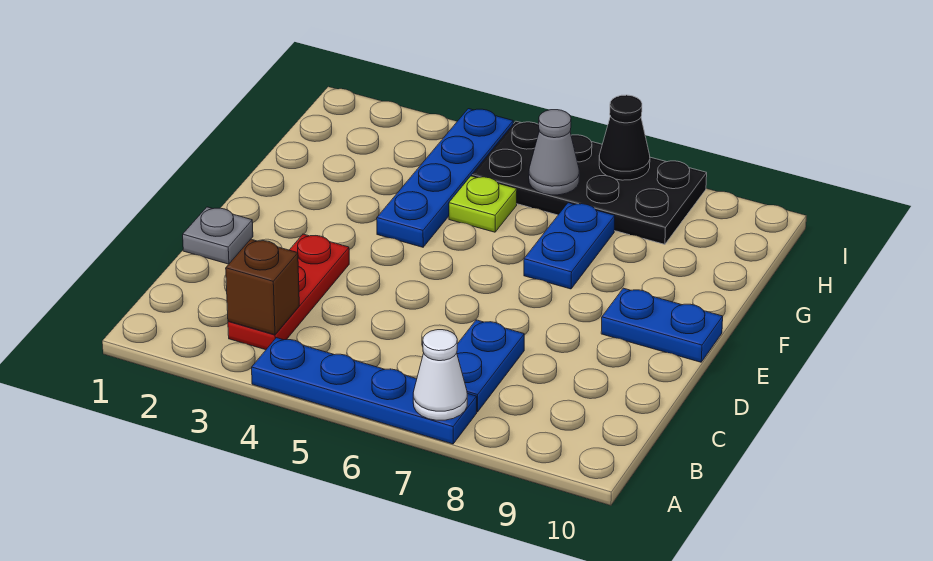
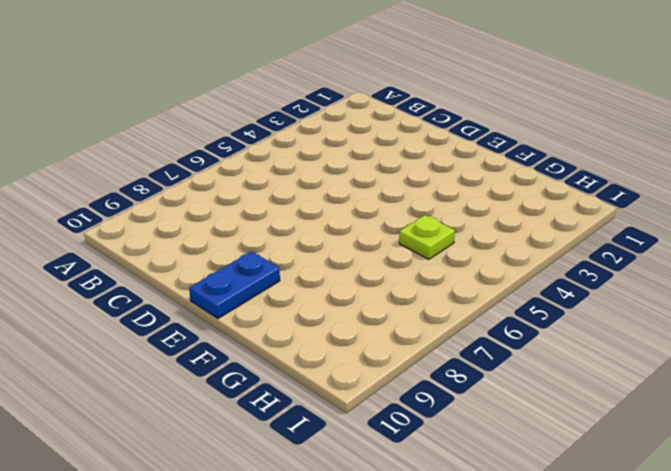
none -> blue plate A4:A7 level 1
none -> red plate B3:D3 level 1
none -> blue plate B7:C7 level 1

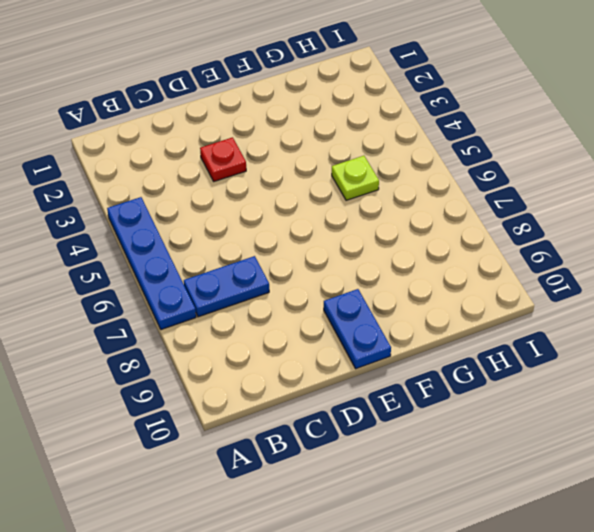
red plate D3 level 1 -> red plate B3:D3 level 1
none -> grey plate D1 level 1
none -> blue plate F4:I4 level 1
none -> blue plate F7:G7 level 1

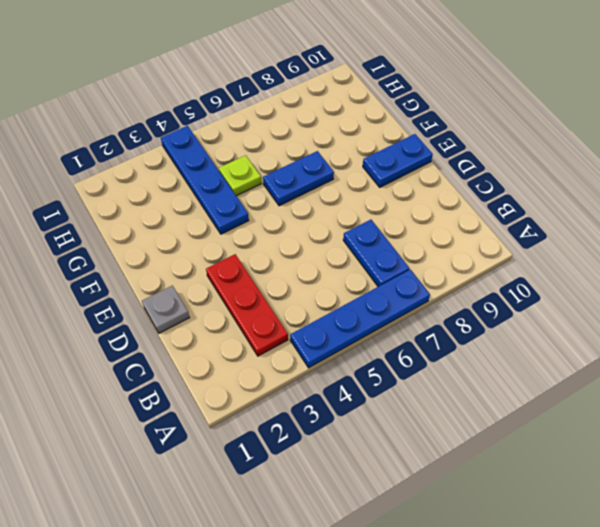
blue plate F6:F7 level 1 -> blue plate F7:G7 level 1
none -> black plate H5:I8 level 1
none -> white cone A7 level 2
none -> brown brick B3 level 2

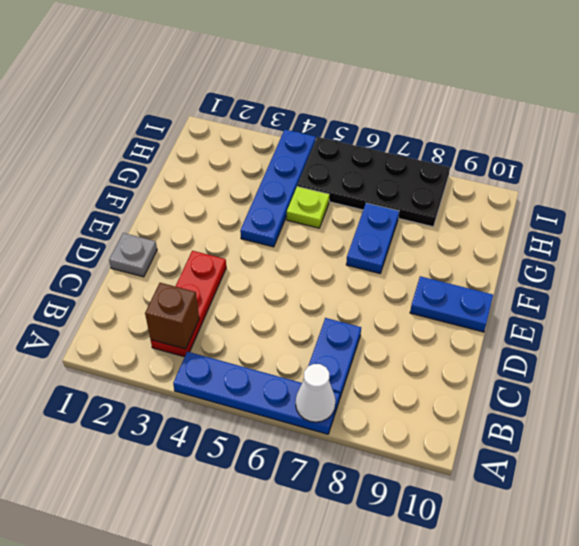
none -> grey cone H6 level 2
none -> black cone I7 level 2

